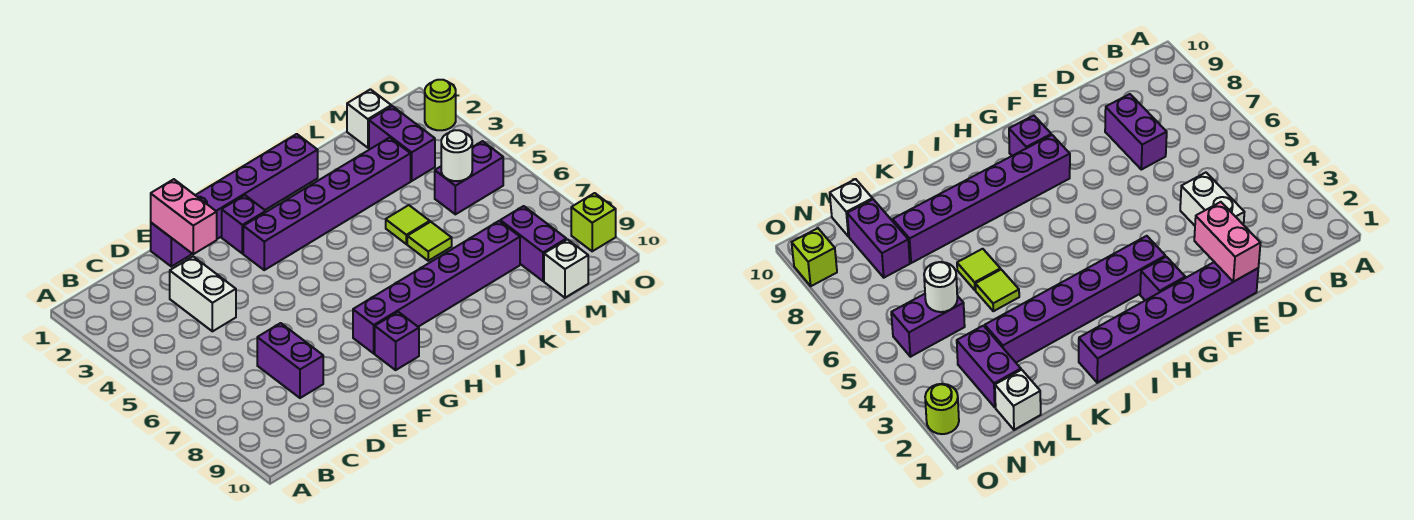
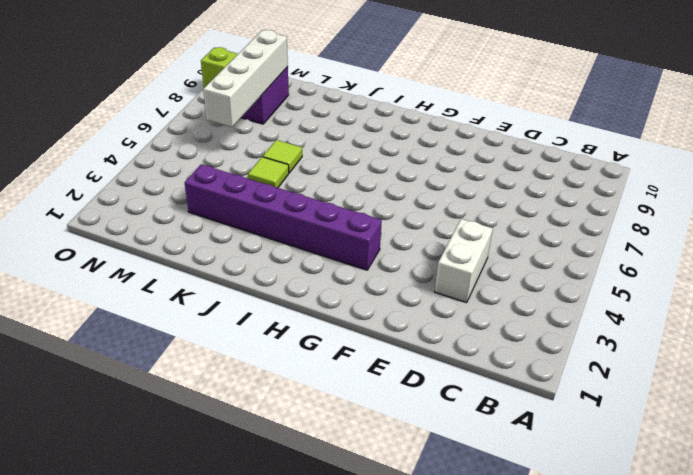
white brick M6:M9 level 2 -> none
none -> purple brick D7:D8 level 1
none -> purple brick E1:J1 level 1
none -> purple brick G2 level 1

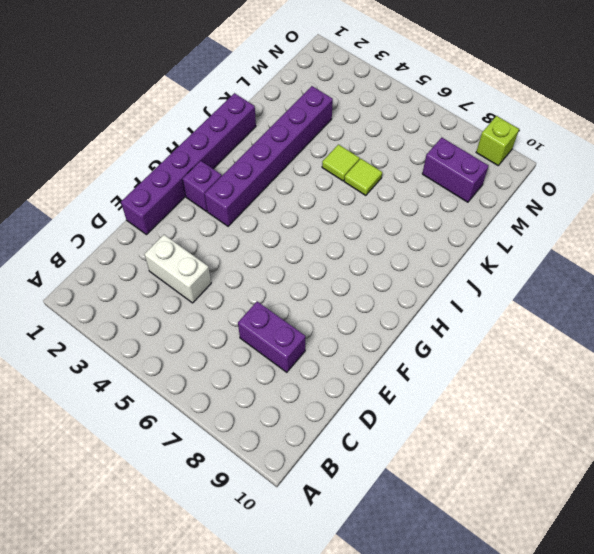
none -> purple brick G8:L8 level 1
none -> purple brick G9 level 1
none -> white brick M1 level 1

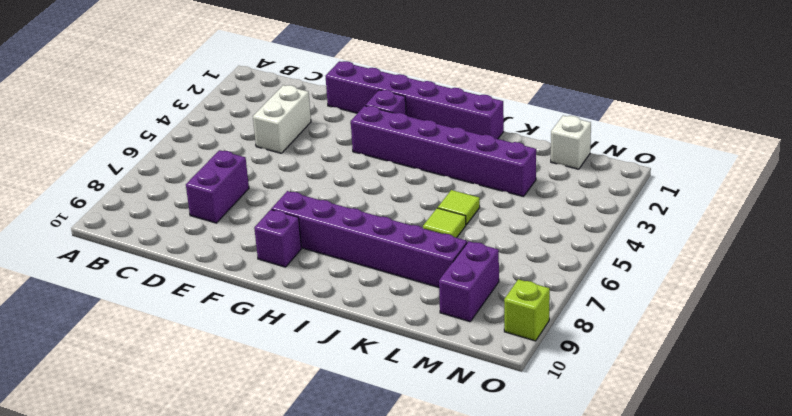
none -> purple brick M2:M3 level 1
none -> purple brick M5:N5 level 1
none -> white brick M10 level 1

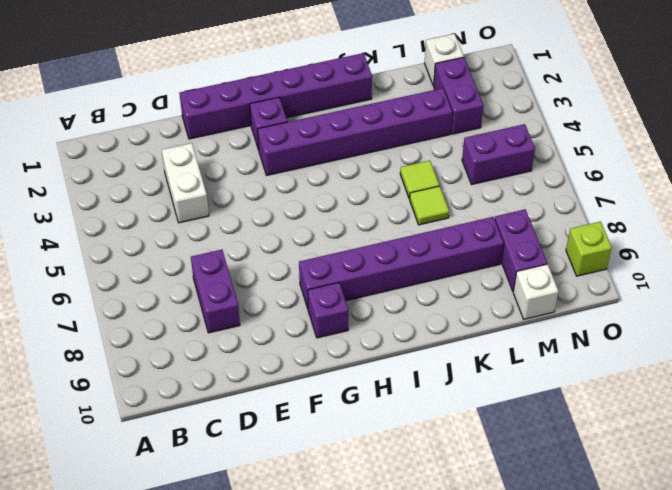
none -> lime round brick O2 level 1
none -> pink brick E1:E2 level 2
none -> white round brick M5 level 2

